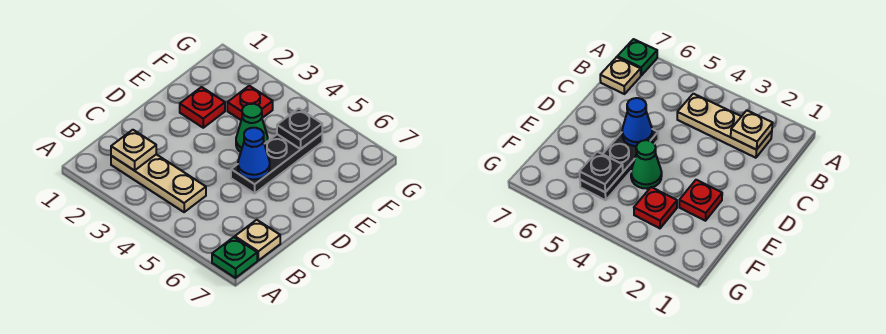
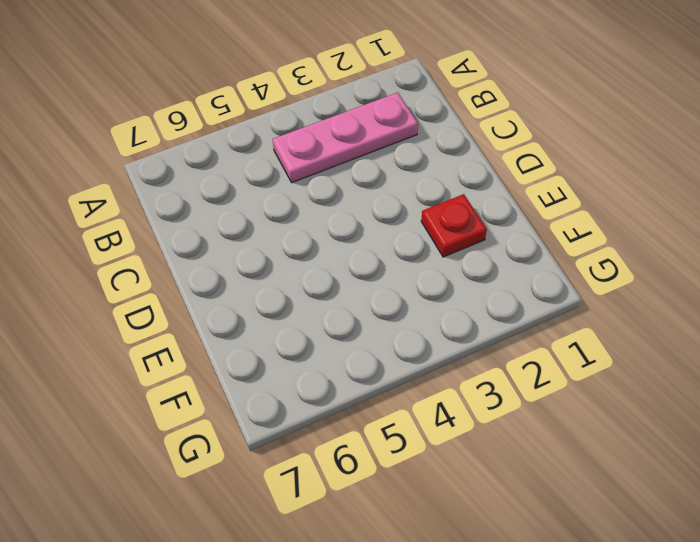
pink plate B2:B4 level 1 -> tan plate B2:B4 level 1
none -> green plate A7 level 1
none -> tan plate B7 level 1

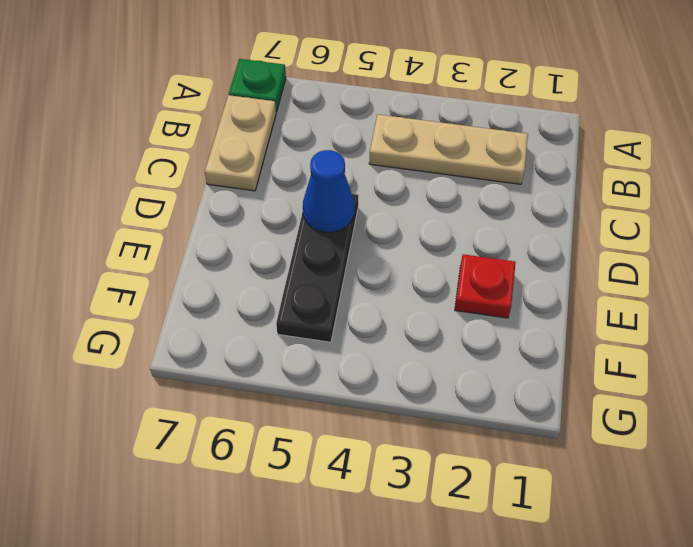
tan plate B7:C7 level 1 -> tan plate B7 level 1
none -> green cone E4 level 1
none -> red plate F3 level 1

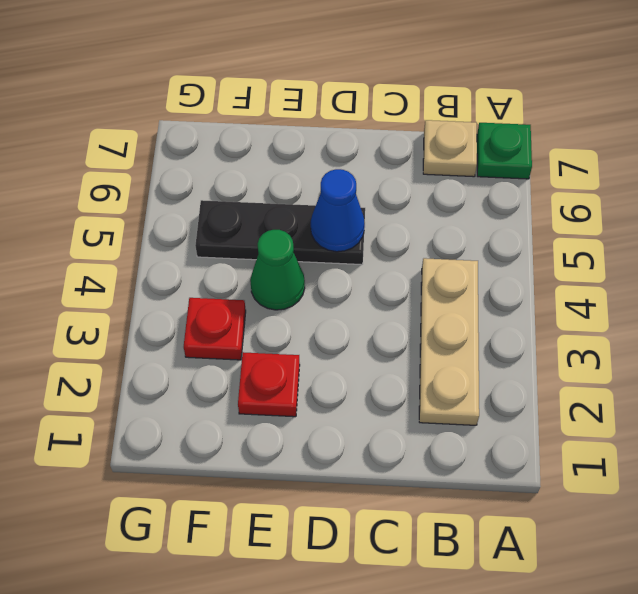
none -> tan plate B2 level 2
none -> black plate F5 level 2

